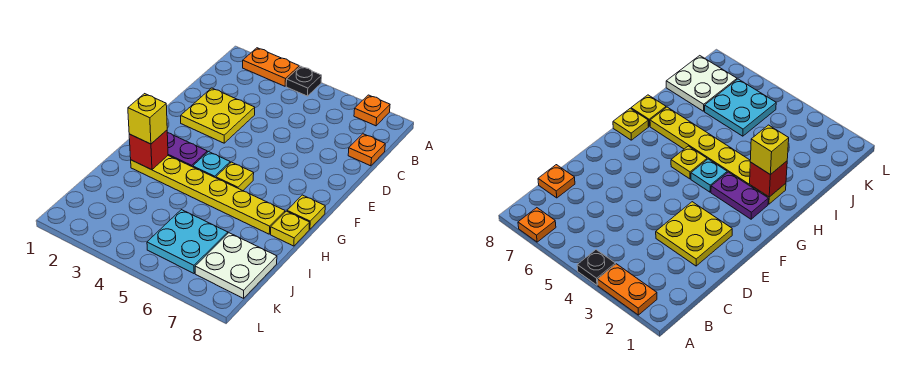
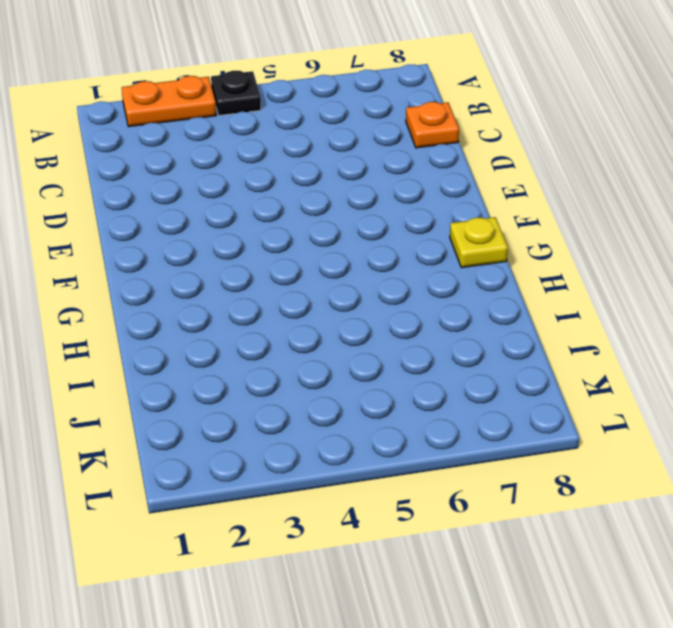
none -> orange plate A7 level 1
none -> yellow plate D2:E3 level 1
none -> purple plate G2:G3 level 1

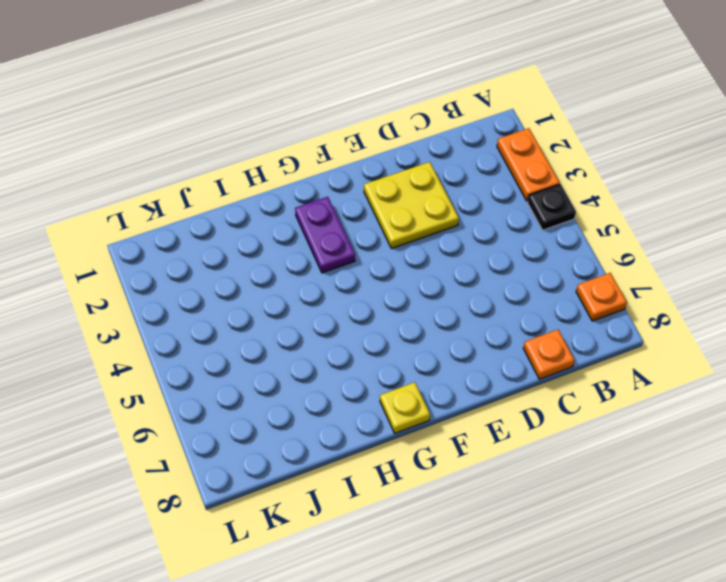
none -> cyan plate G4 level 1
none -> yellow plate G5 level 1
none -> yellow plate H2:H7 level 1

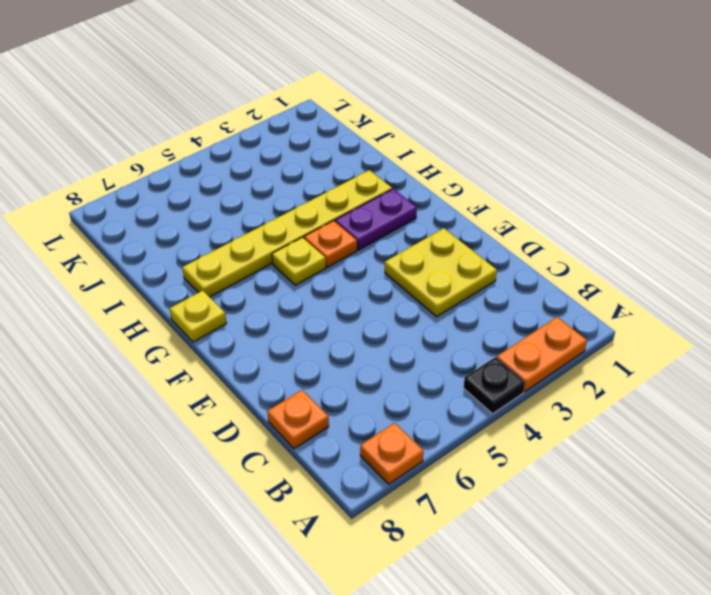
orange plate G4 level 1 -> cyan plate G4 level 1
none -> yellow plate H8 level 1
none -> cyan plate J5:K6 level 1
none -> white plate J7:K8 level 1

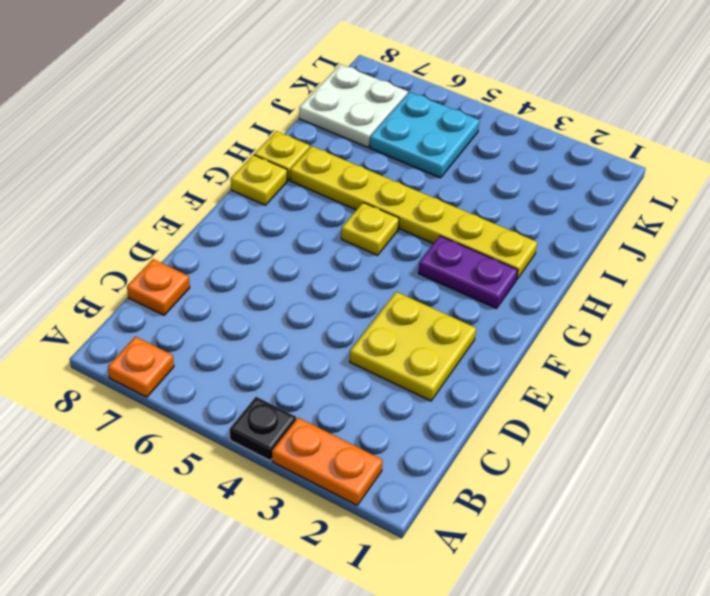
none -> cyan plate G4 level 1
none -> red brick H2 level 2
none -> yellow brick H2 level 3

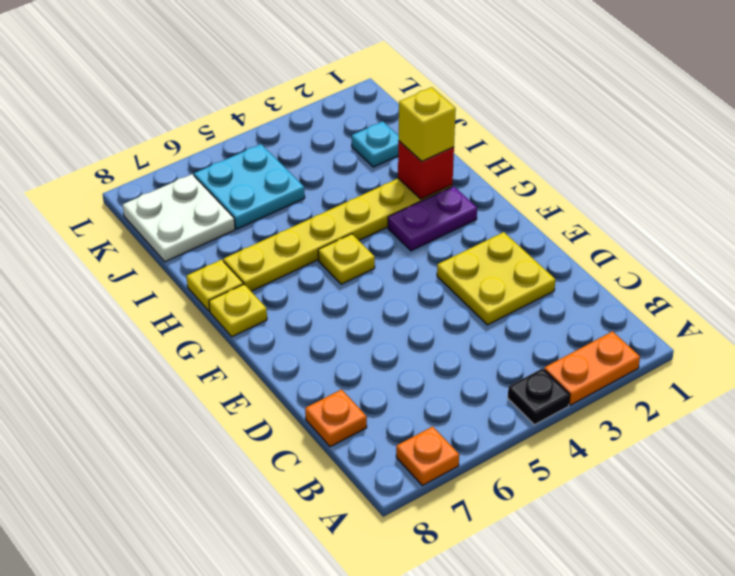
cyan plate J2 level 1 -> cyan plate G4 level 1

